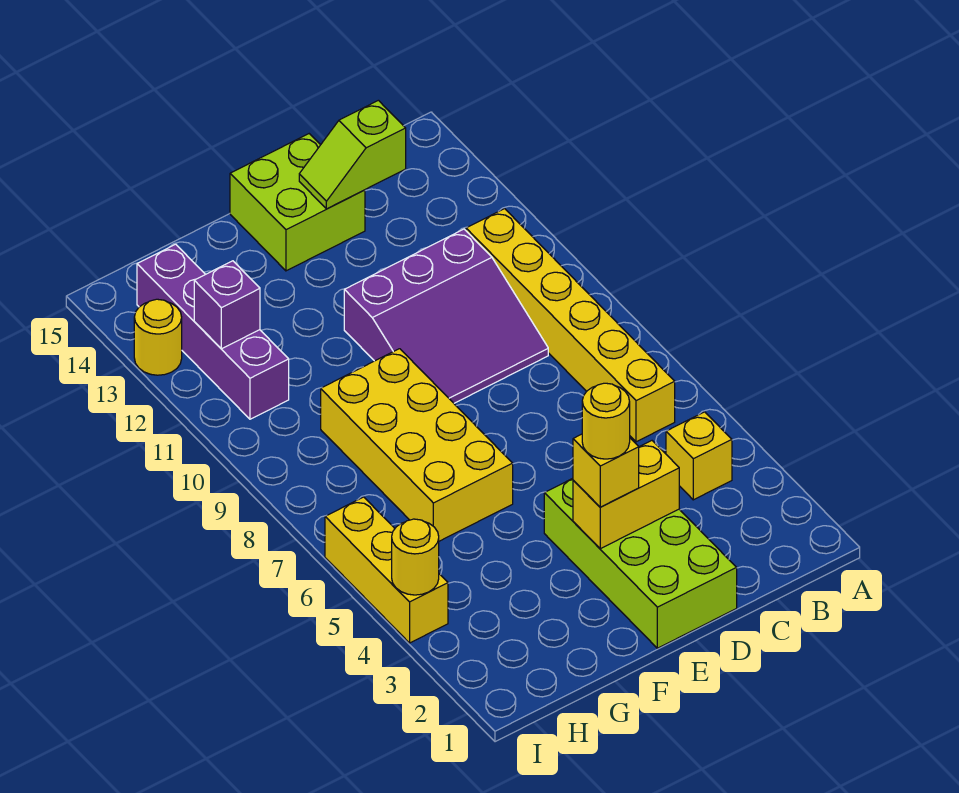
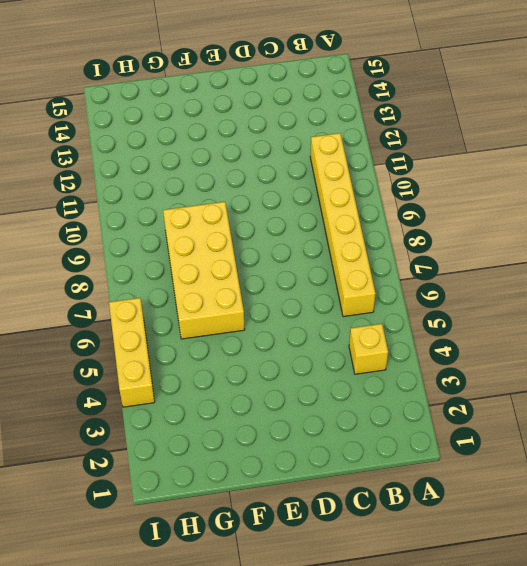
none -> purple slope C9:E11 level 1 top 11
none -> lime brick D1:E4 level 1
none -> lime brick D14:E15 level 1

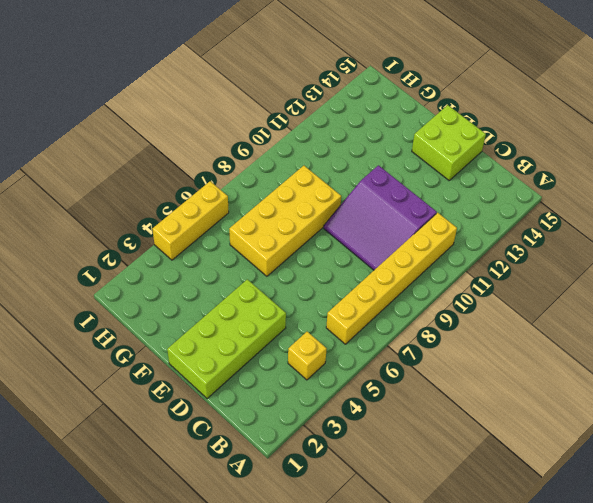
none -> purple brick H11:H14 level 1
none -> yellow round brick I13 level 1
none -> lime slope C14:D14 level 2 top C

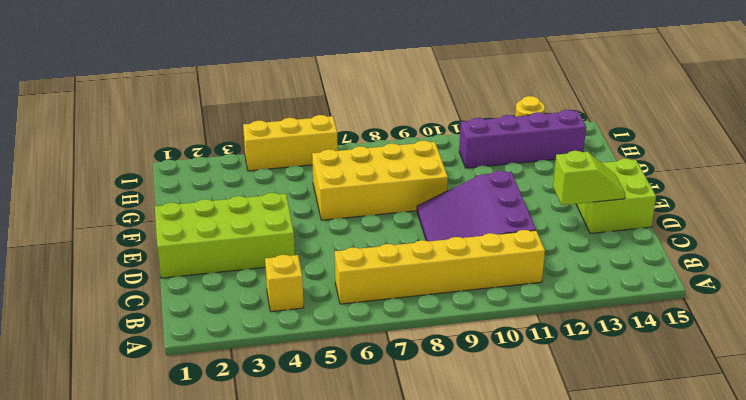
lime slope D13:D14 level 2 top 13 -> lime slope C14:D14 level 2 top C
none -> yellow brick D3:E3 level 2
none -> purple brick H12 level 2
none -> yellow round brick I4 level 2

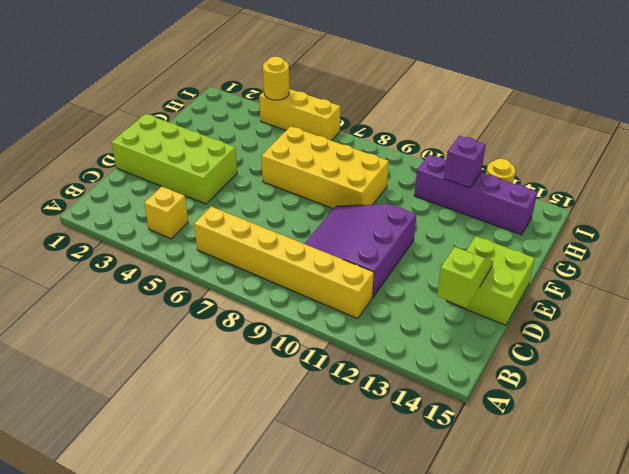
none -> yellow brick D3:E3 level 2
none -> yellow brick E3 level 3
none -> yellow round brick E3 level 4

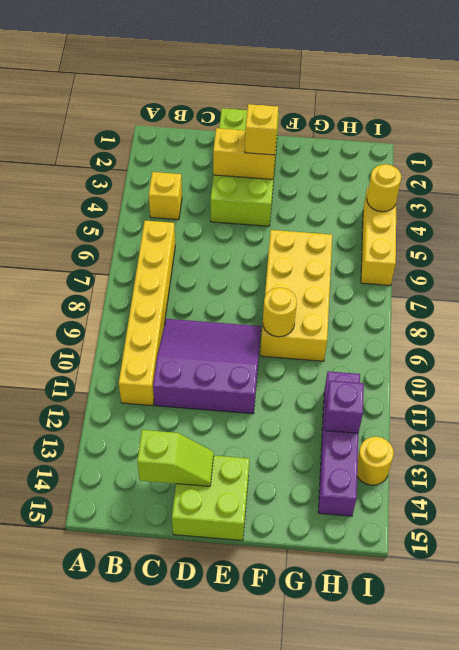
yellow round brick F9 level 2 -> yellow round brick E3 level 4

